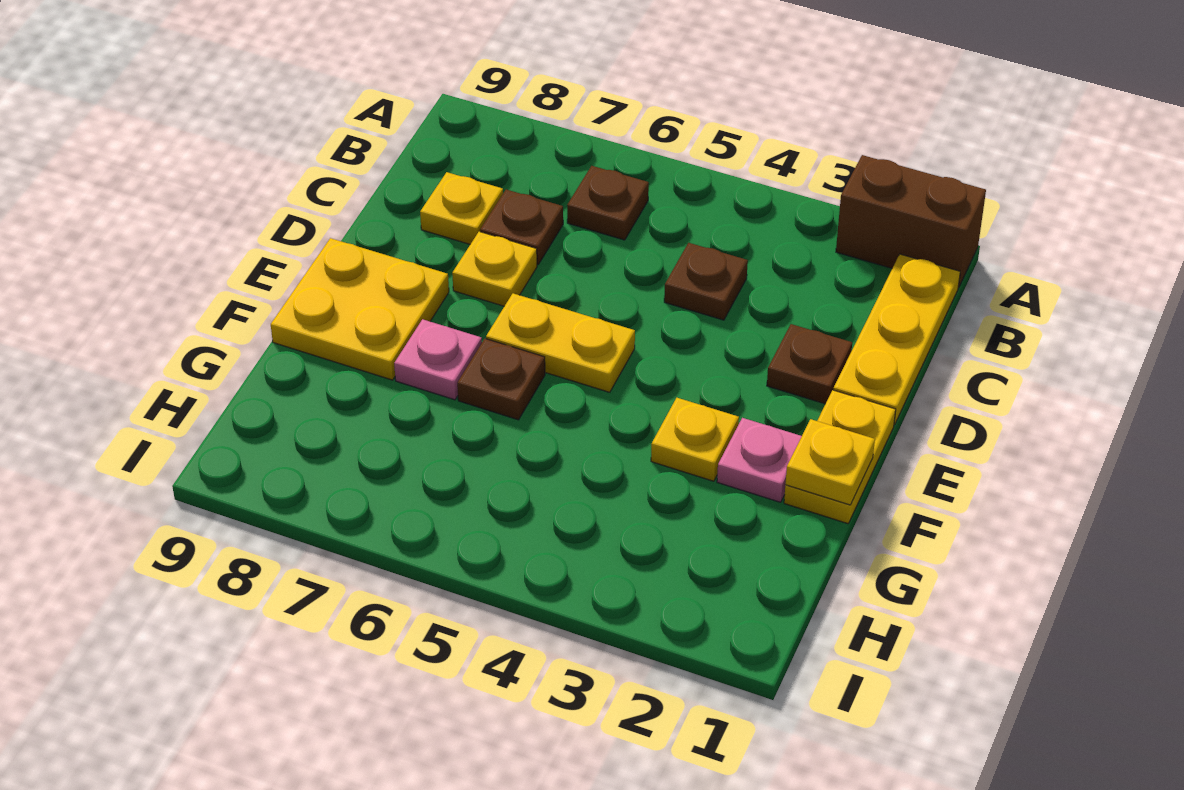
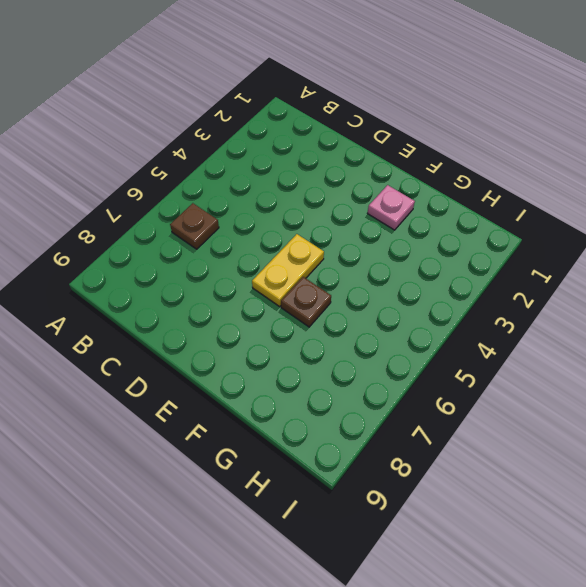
none -> brown brick A1:A2 level 1
none -> yellow plate B1:D1 level 1
none -> brown plate C4 level 1

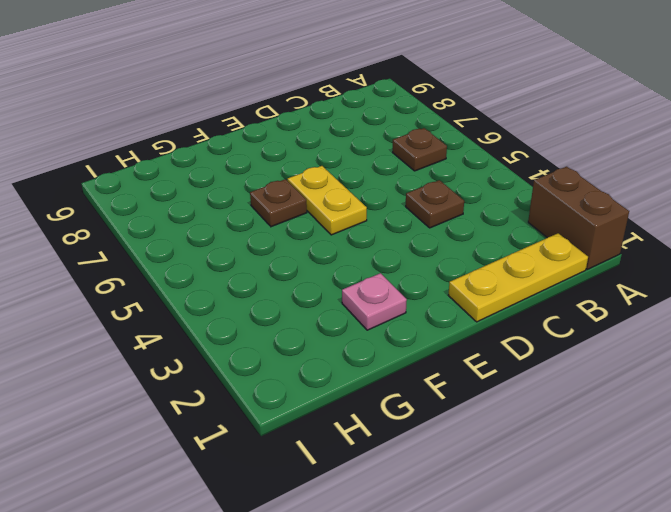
none -> brown plate C7 level 1
none -> yellow plate C8 level 1
none -> brown plate D2 level 1

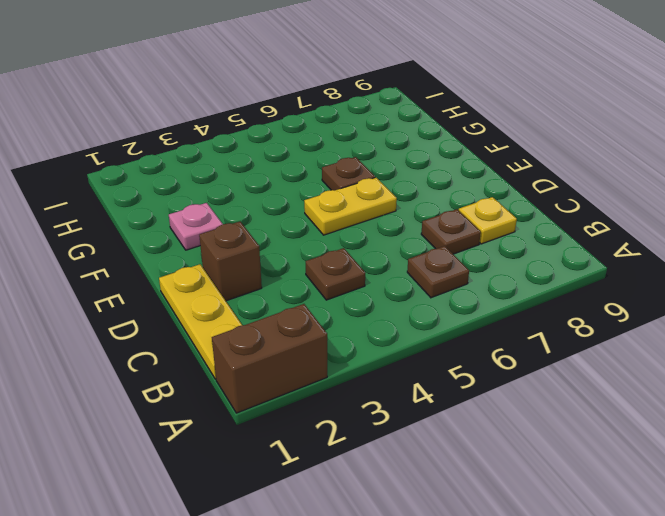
brown brick D2 level 1 -> brown plate D2 level 1
none -> yellow plate D7 level 1
none -> yellow plate E1:F1 level 1
none -> yellow plate E8:F9 level 1

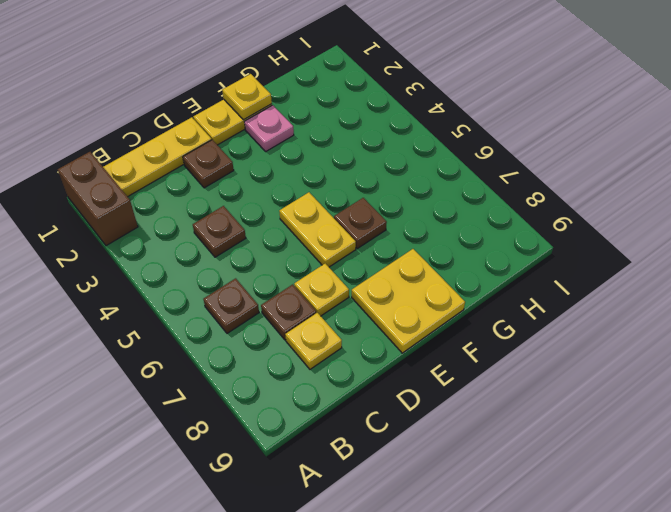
none -> yellow plate F3 level 1
none -> pink plate F7 level 1

